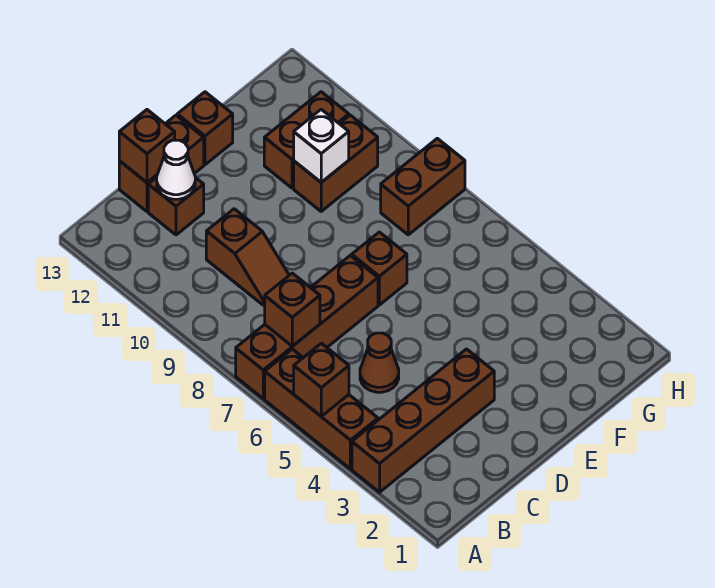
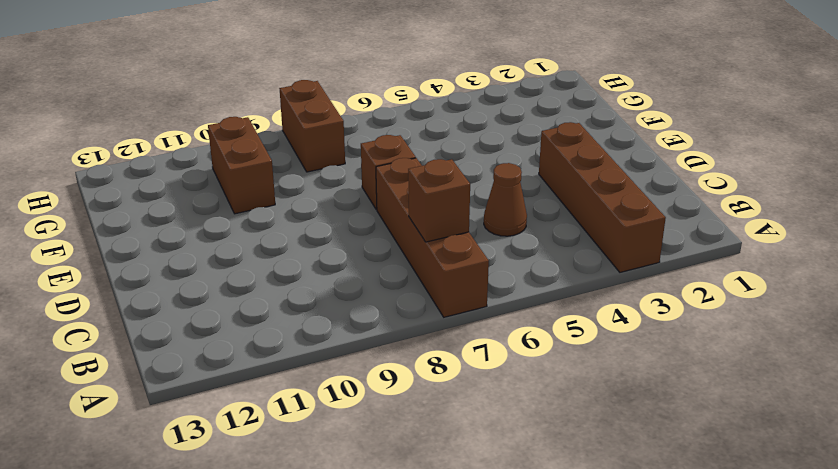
none -> brown brick A4:A6 level 1
none -> brown slope C9:C10 level 1 top 10
none -> brown brick C12 level 1

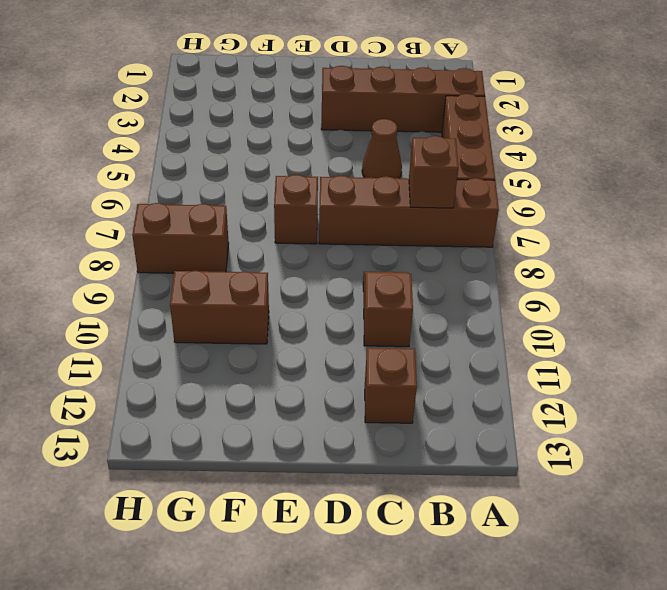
none -> brown brick C13:D13 level 1
none -> brown brick E13 level 1
none -> brown brick F11:G11 level 1

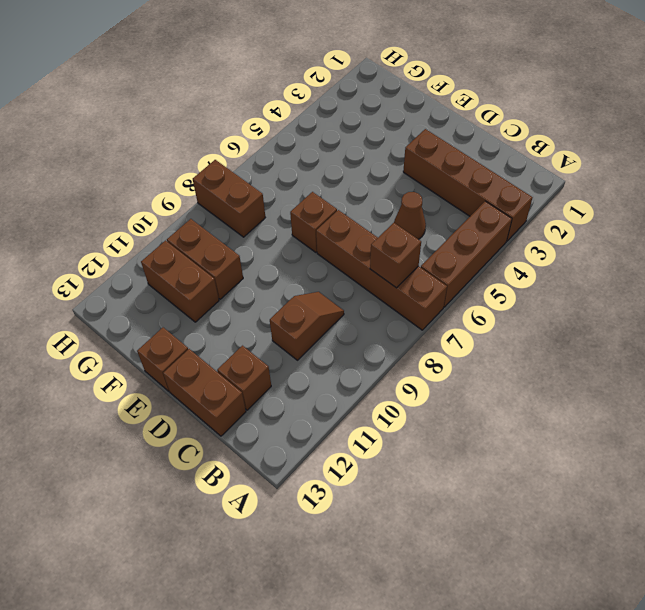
none -> brown brick A5 level 2
none -> white cone C12 level 2
none -> brown brick C13 level 2

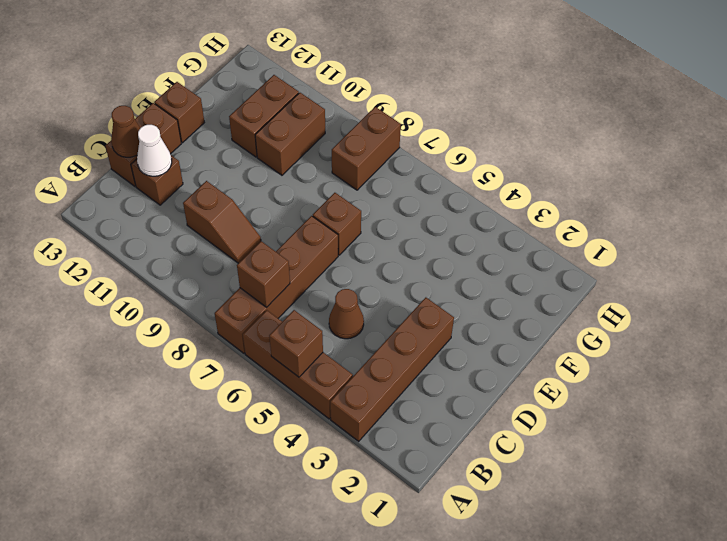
brown cone C13 level 2 -> brown brick C13 level 2
none -> white brick F10 level 2

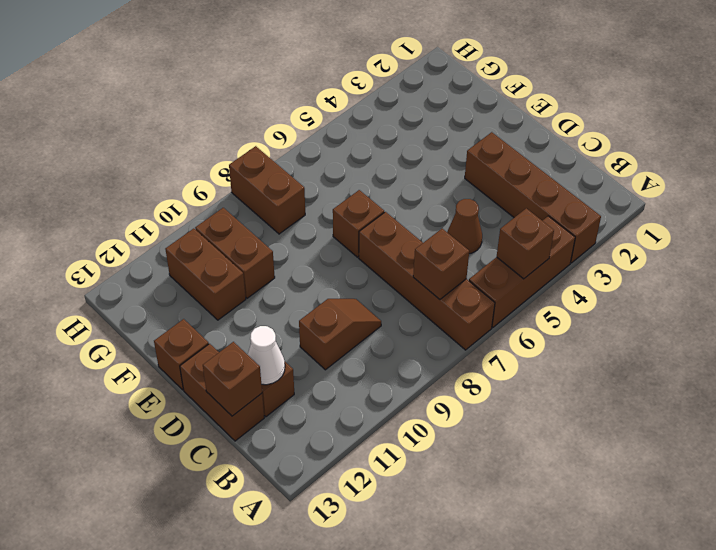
none -> white brick F10 level 2

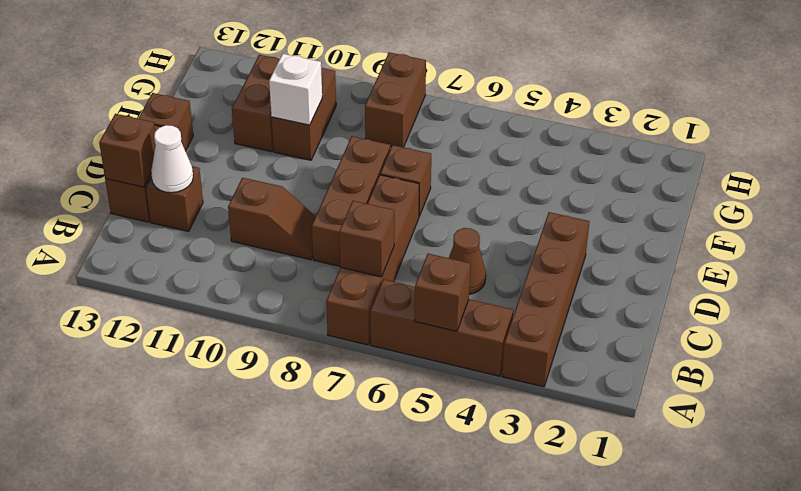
brown brick C8:E8 level 1 -> none

